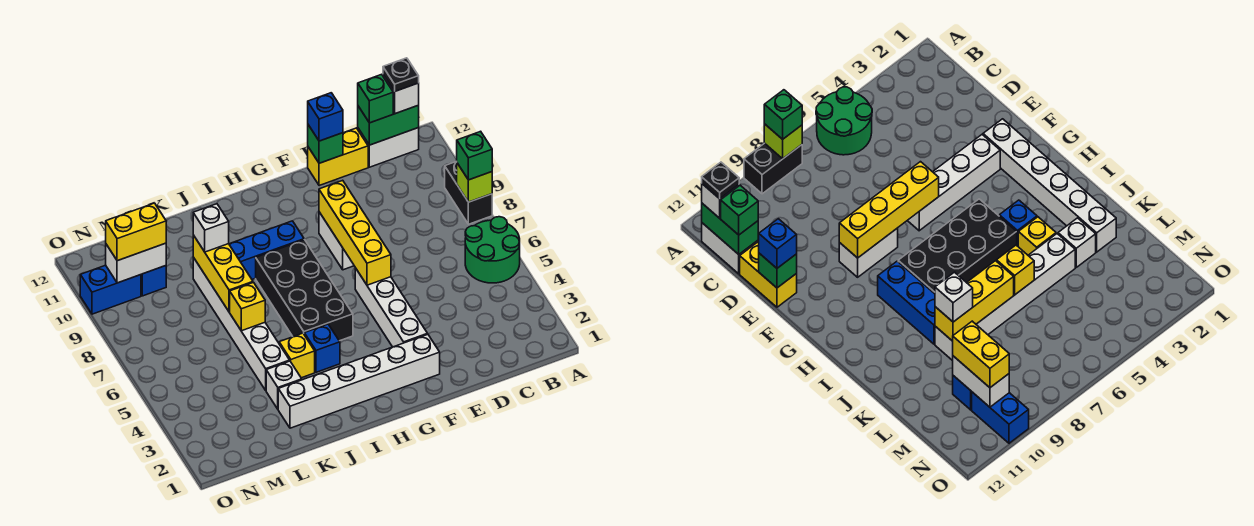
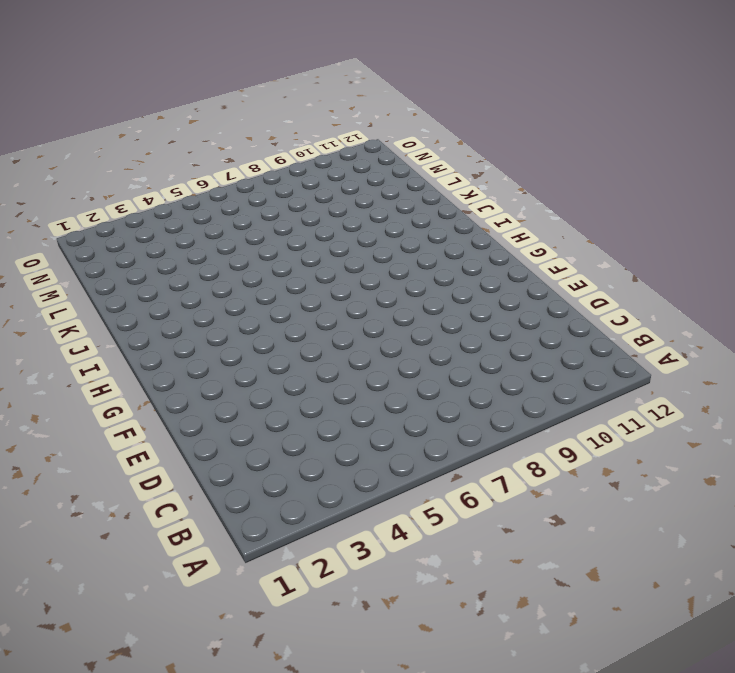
none -> green round brick A5:B6 level 1
none -> black brick A8:A9 level 1
none -> white brick B12:C12 level 1

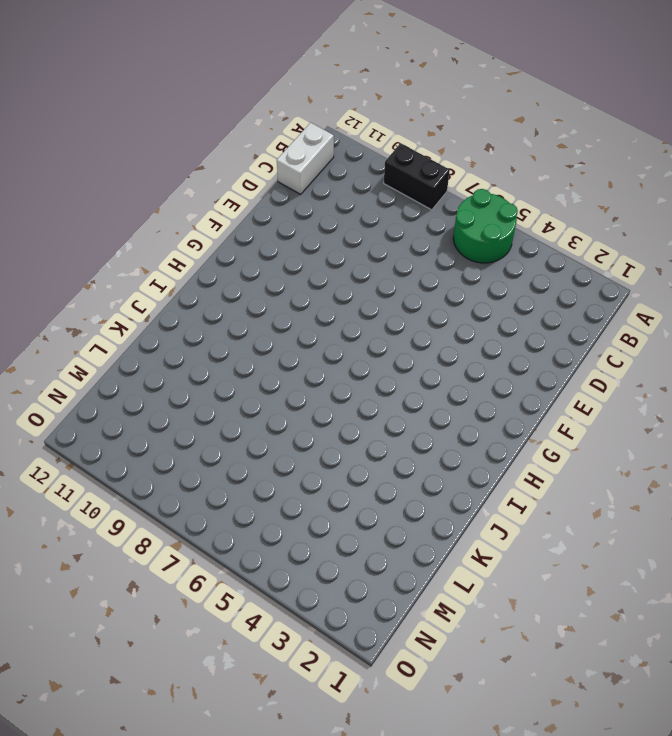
none -> yellow brick D12:E12 level 1
none -> white brick F2:K2 level 1
none -> white brick F3:F6 level 1

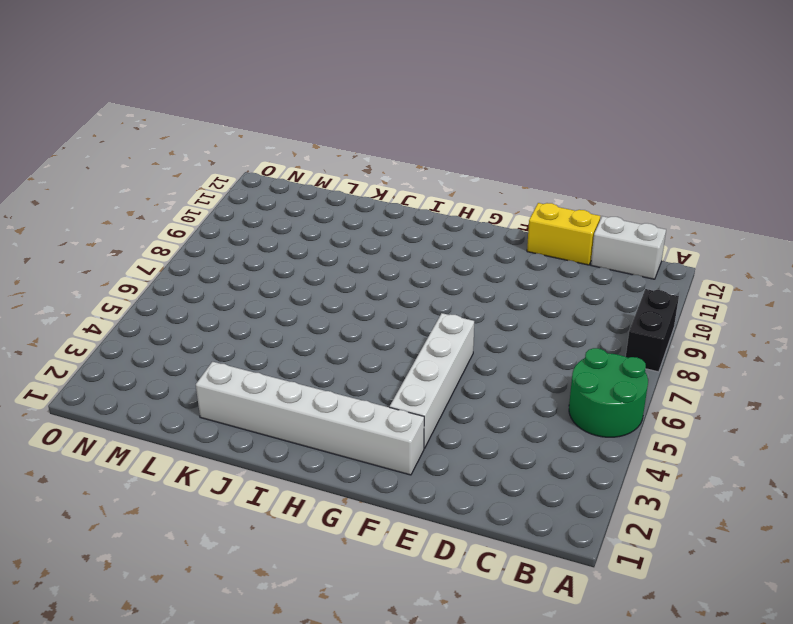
none -> white brick F8:F9 level 1
none -> black brick H5:I8 level 1
none -> blue brick H9:J9 level 1

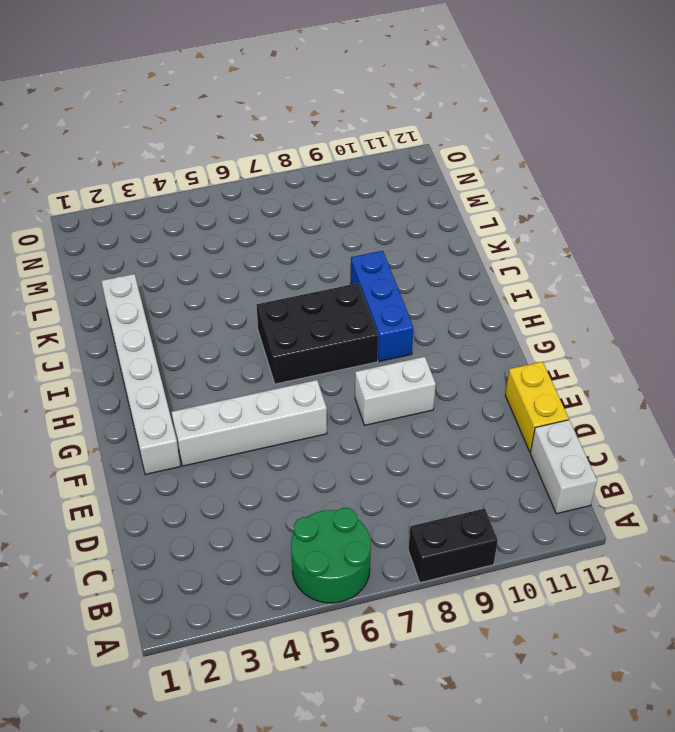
black brick H6:I8 level 1 -> black brick H5:I8 level 1
none -> blue brick I4 level 1
none -> yellow brick J4 level 1
none -> white brick K3 level 1

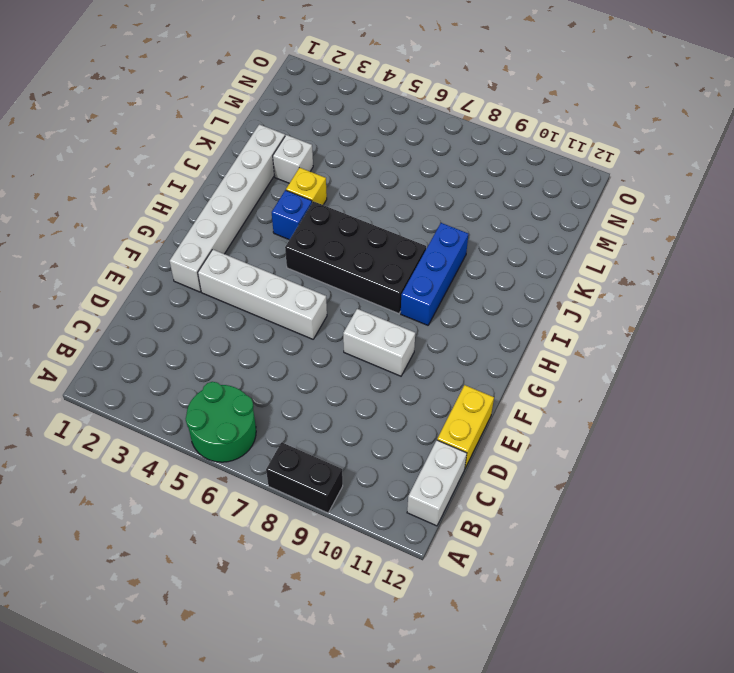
none -> white brick K4:K9 level 1
none -> blue brick M10 level 1
none -> blue brick N10:O10 level 1

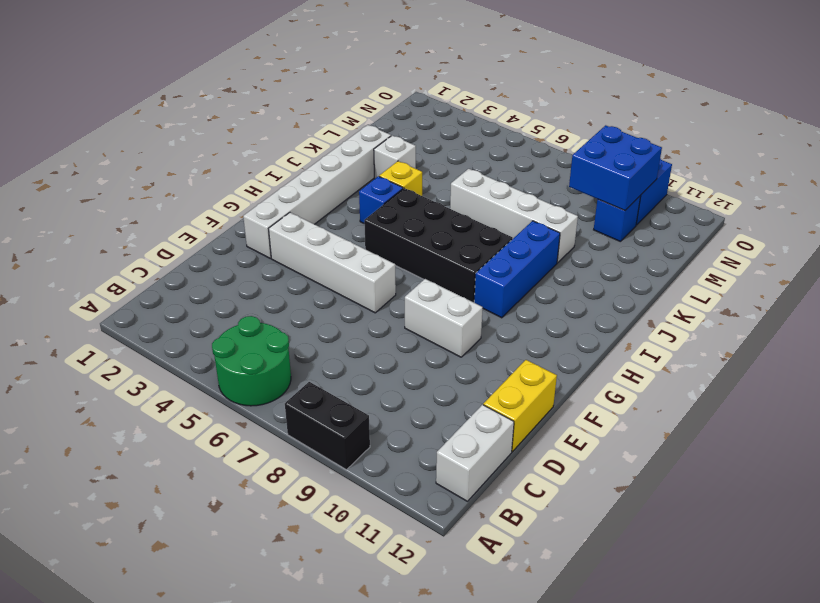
white brick K6:K9 level 1 -> white brick K4:K9 level 1
blue brick M9:N10 level 2 -> white brick M10:N10 level 2
none -> lime brick A8 level 2
none -> green brick B12:C12 level 2
none -> green brick E12 level 2

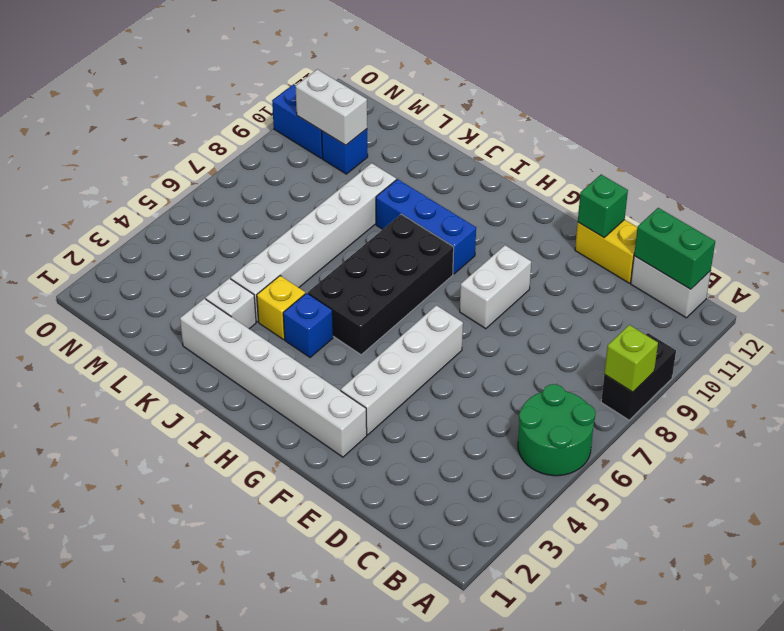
none -> yellow brick F6:F9 level 2
none -> yellow brick K6 level 2
none -> yellow brick K7:K9 level 2

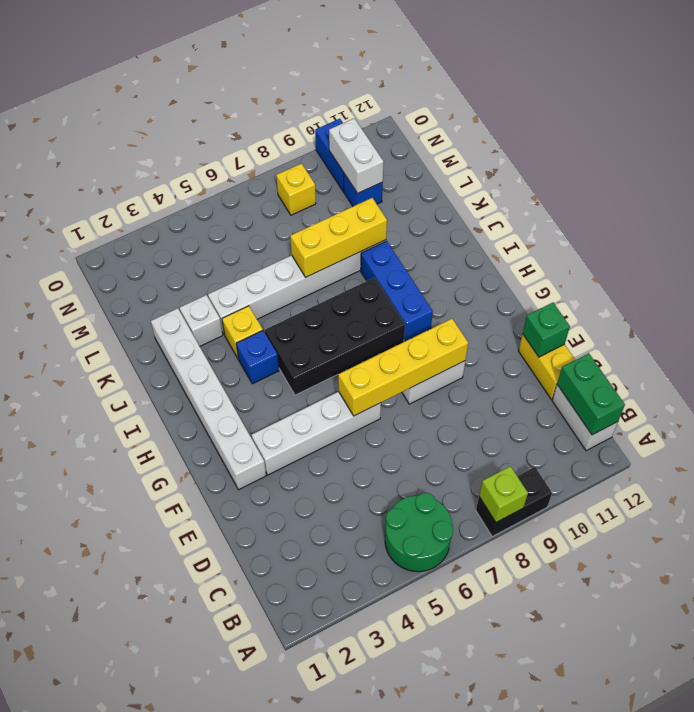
yellow brick N8 level 1 -> yellow brick K6 level 2
none -> green brick A8 level 3
none -> white brick B12 level 3
none -> green brick C12 level 3

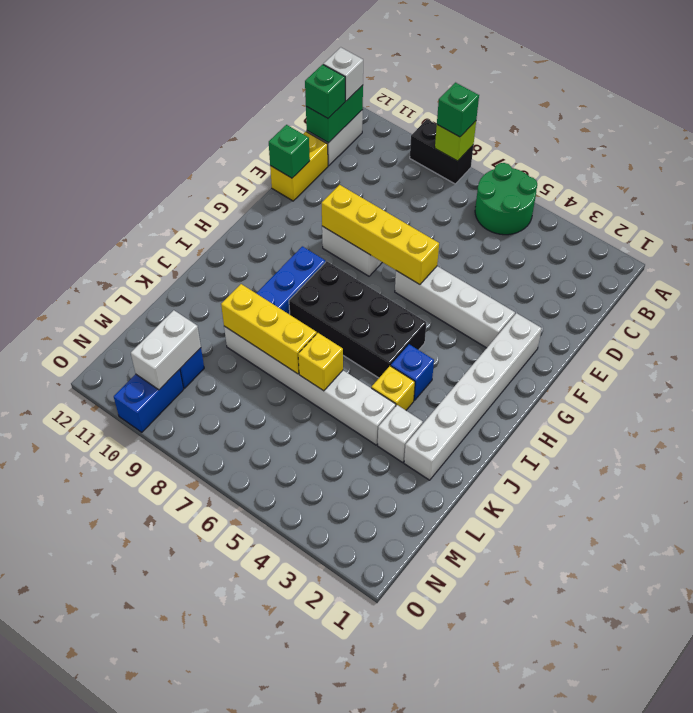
none -> blue brick E12 level 3
none -> white brick K9 level 3
none -> yellow brick M10:N10 level 3

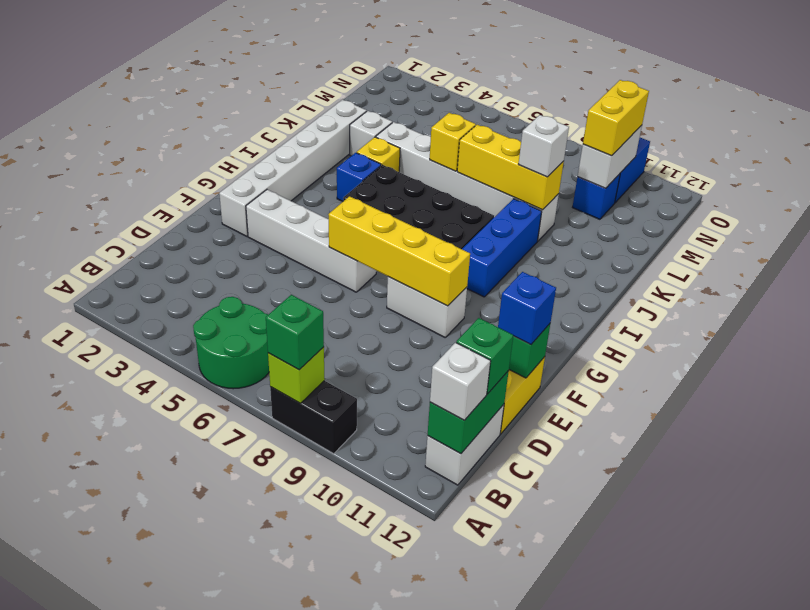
none -> black plate B12 level 4

